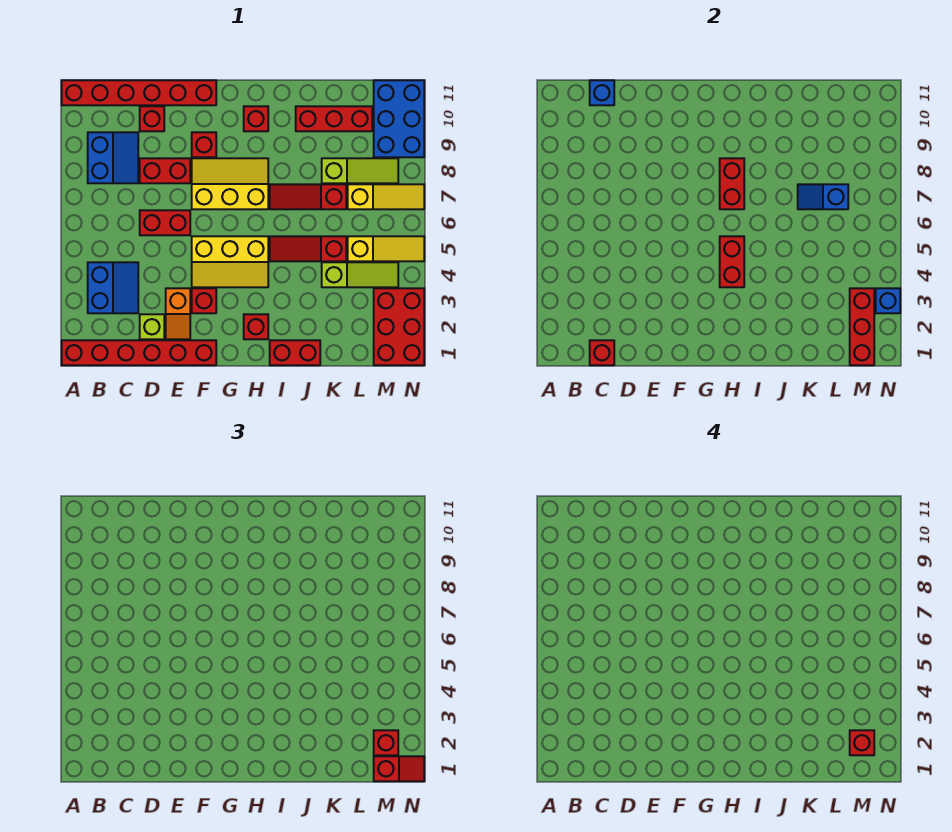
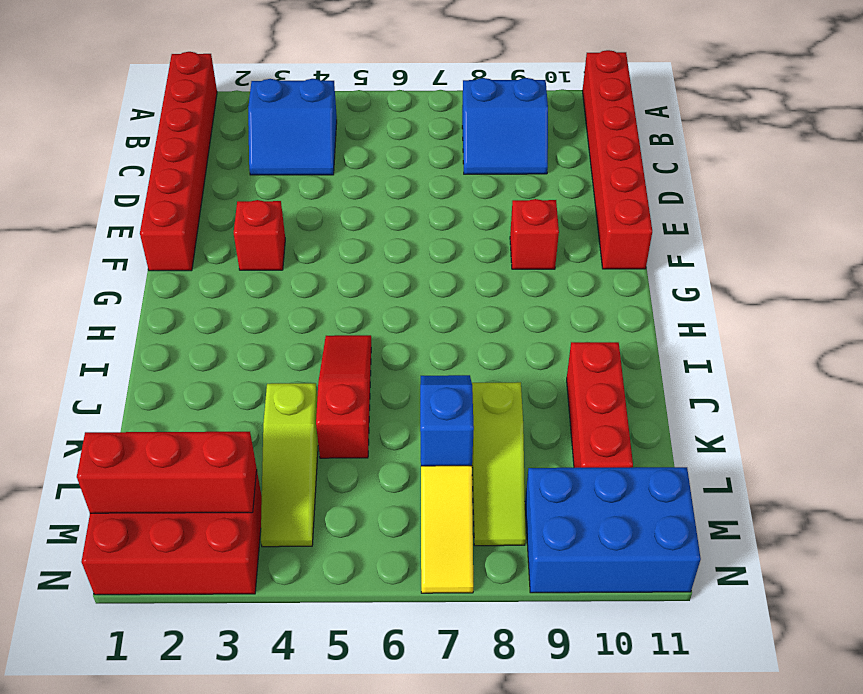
none -> lime brick D2 level 1
none -> red brick D6:E6 level 1
none -> red brick D8:E8 level 1
none -> red brick D10 level 1

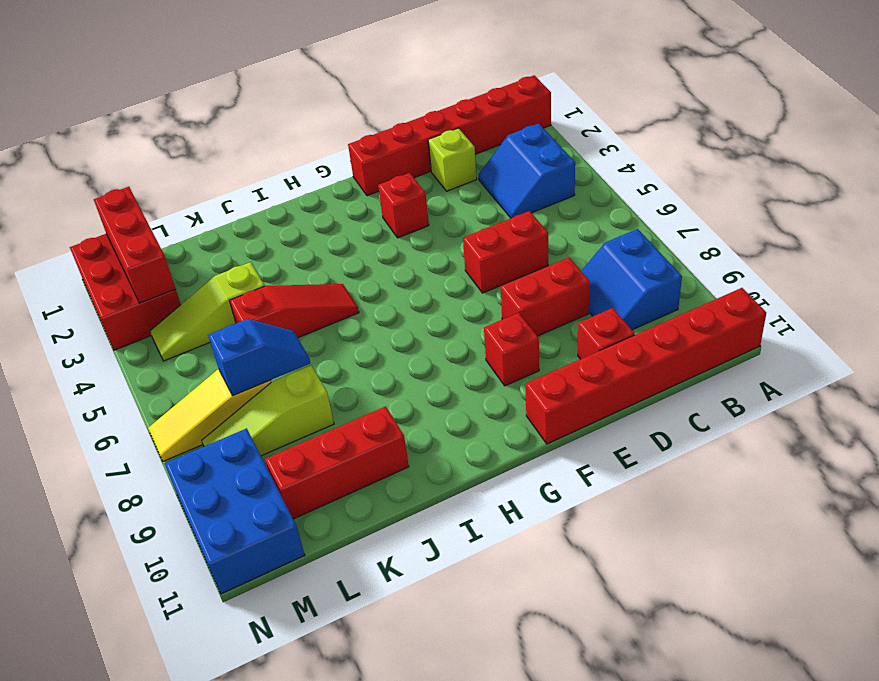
none -> orange slope E2:E3 level 1 top 3
none -> yellow slope F4:H5 level 1 top 5
none -> yellow slope F7:H8 level 1 top 7
none -> red brick H2 level 1

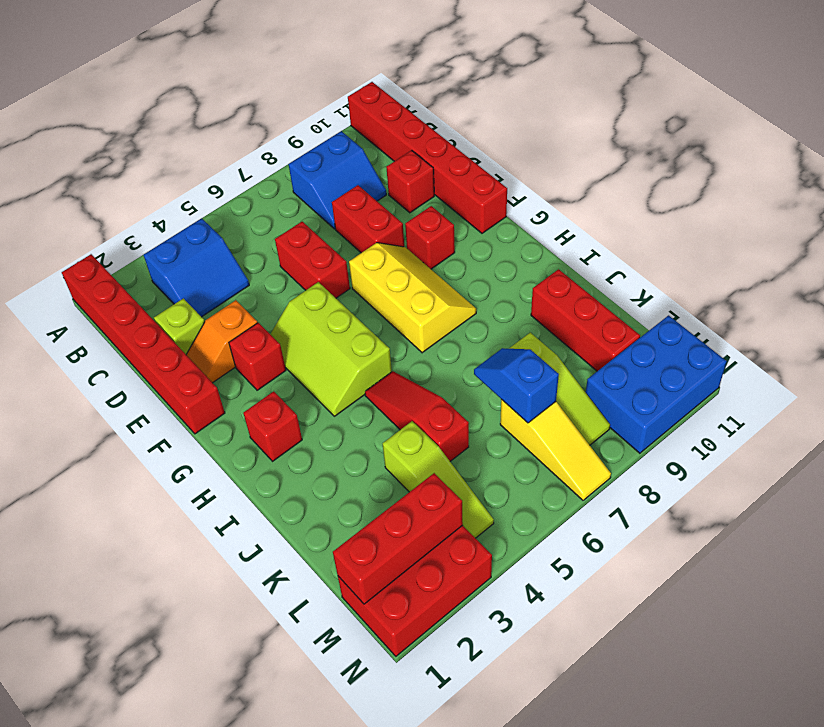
lime slope F4:H5 level 1 top 5 -> yellow slope F4:H5 level 1 top 5
none -> red brick H10 level 1
none -> red brick I1:J1 level 1
none -> red slope I7:K7 level 1 top K
none -> yellow slope L5:N5 level 1 top L

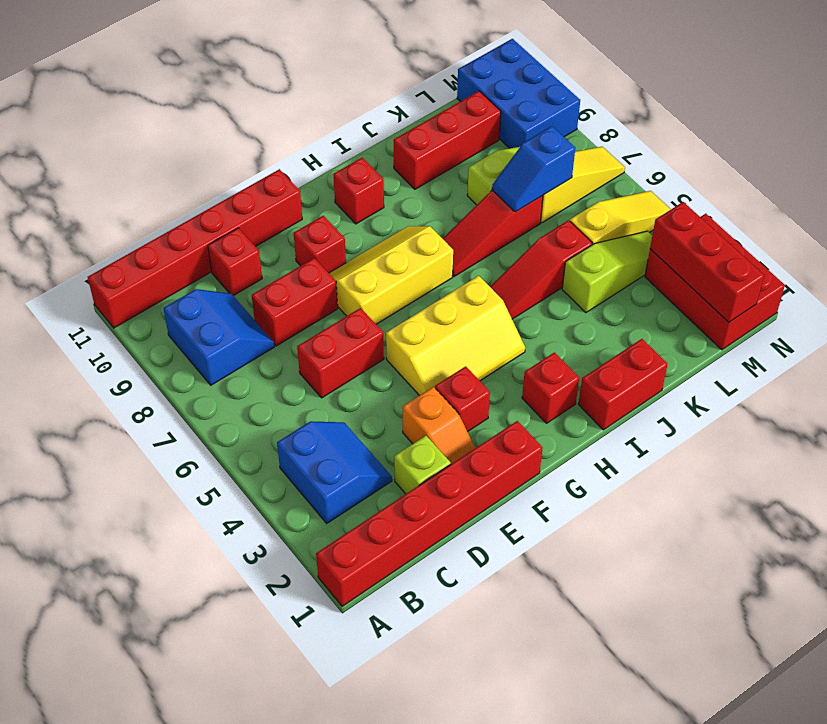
none -> red brick C1 level 2
none -> blue brick C11 level 2
none -> red brick H4:H5 level 2
none -> red brick H7:H8 level 2

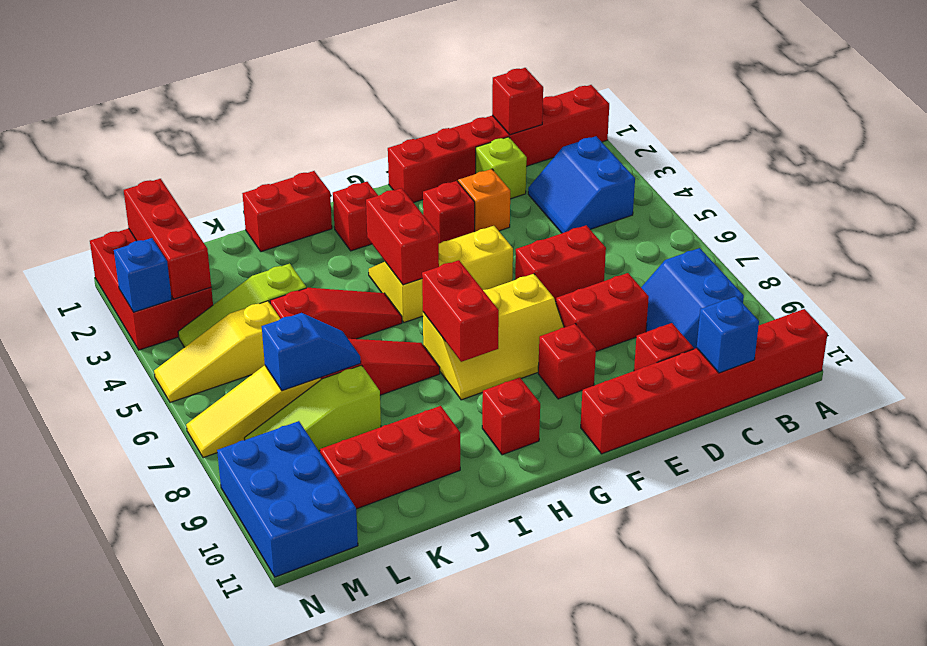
none -> red slope M1:N1 level 3 top M
none -> red brick M2 level 3
none -> red brick M2 level 4

